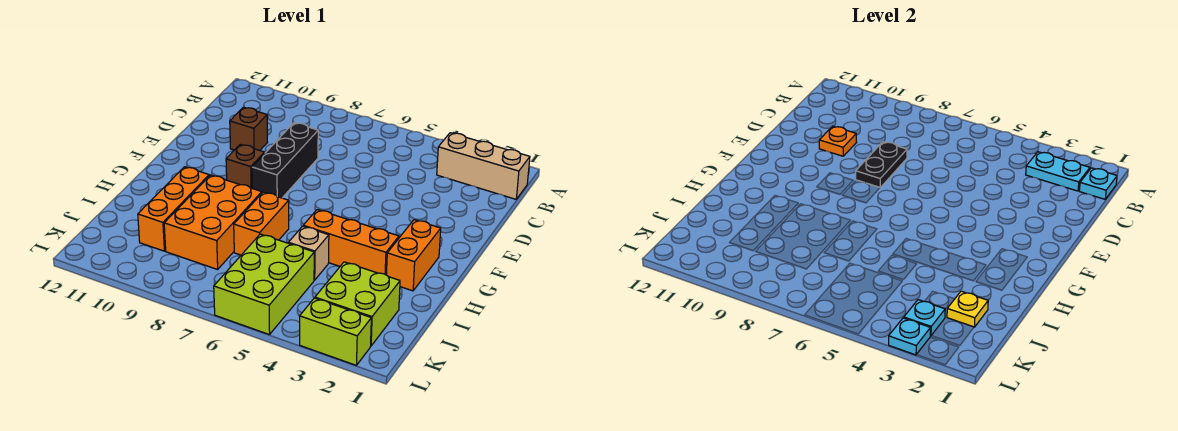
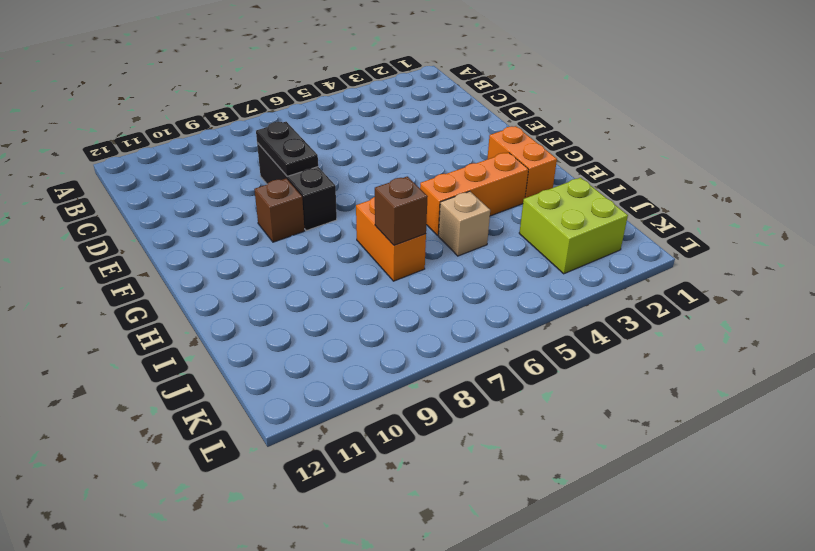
brown brick I7 level 2 -> brown brick D10 level 1
none -> tan brick B1:B3 level 1
none -> orange brick H8:J9 level 1
none -> orange brick H10:J10 level 1

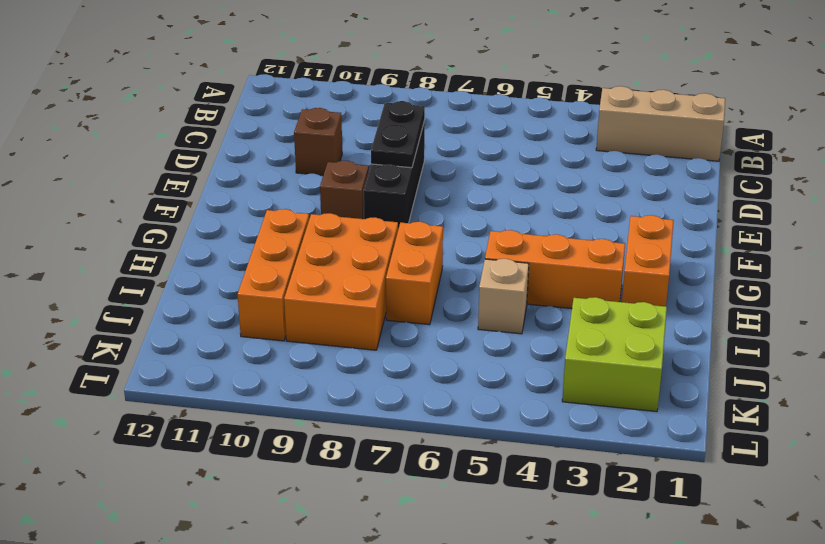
none -> lime brick J5:L6 level 1
none -> lime brick L2:L3 level 1
none -> cyan plate B1 level 2

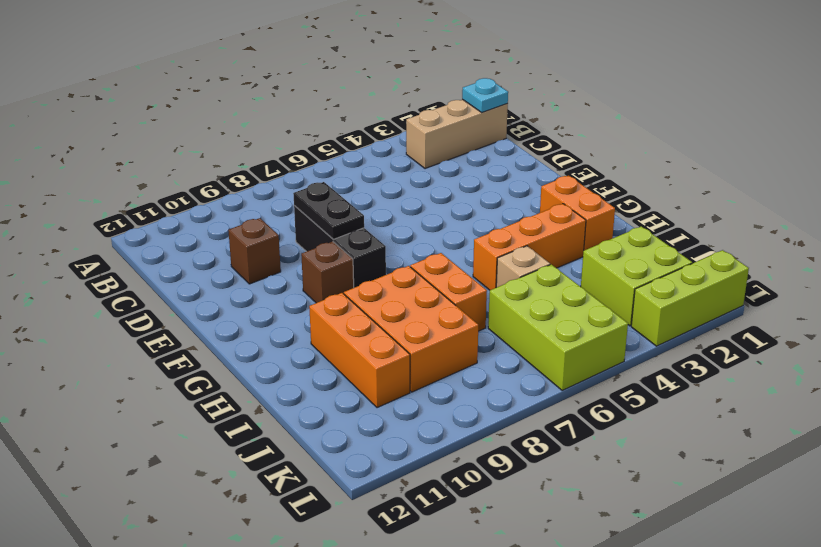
lime brick L1:L3 level 1 -> lime brick L2:L3 level 1
none -> cyan plate B2:B3 level 2
none -> orange plate D10 level 2
none -> yellow plate J2 level 2

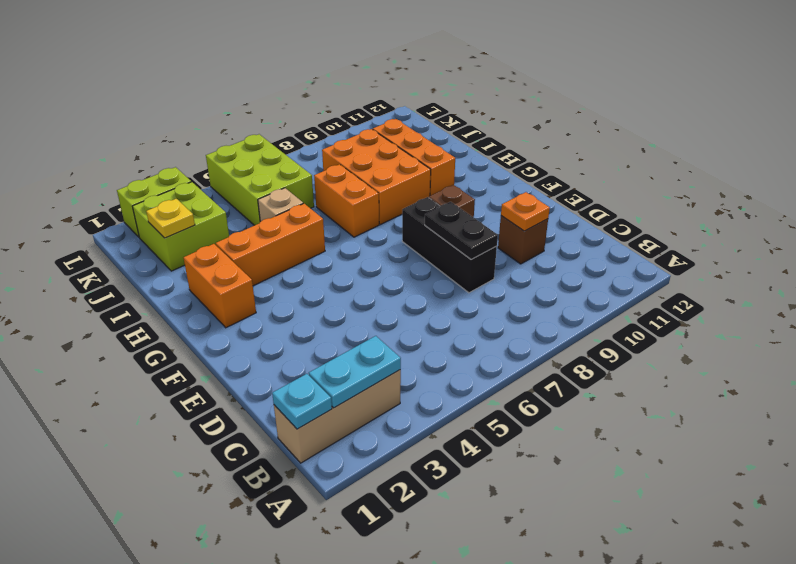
none -> cyan plate K3 level 2
none -> cyan plate L3 level 2

